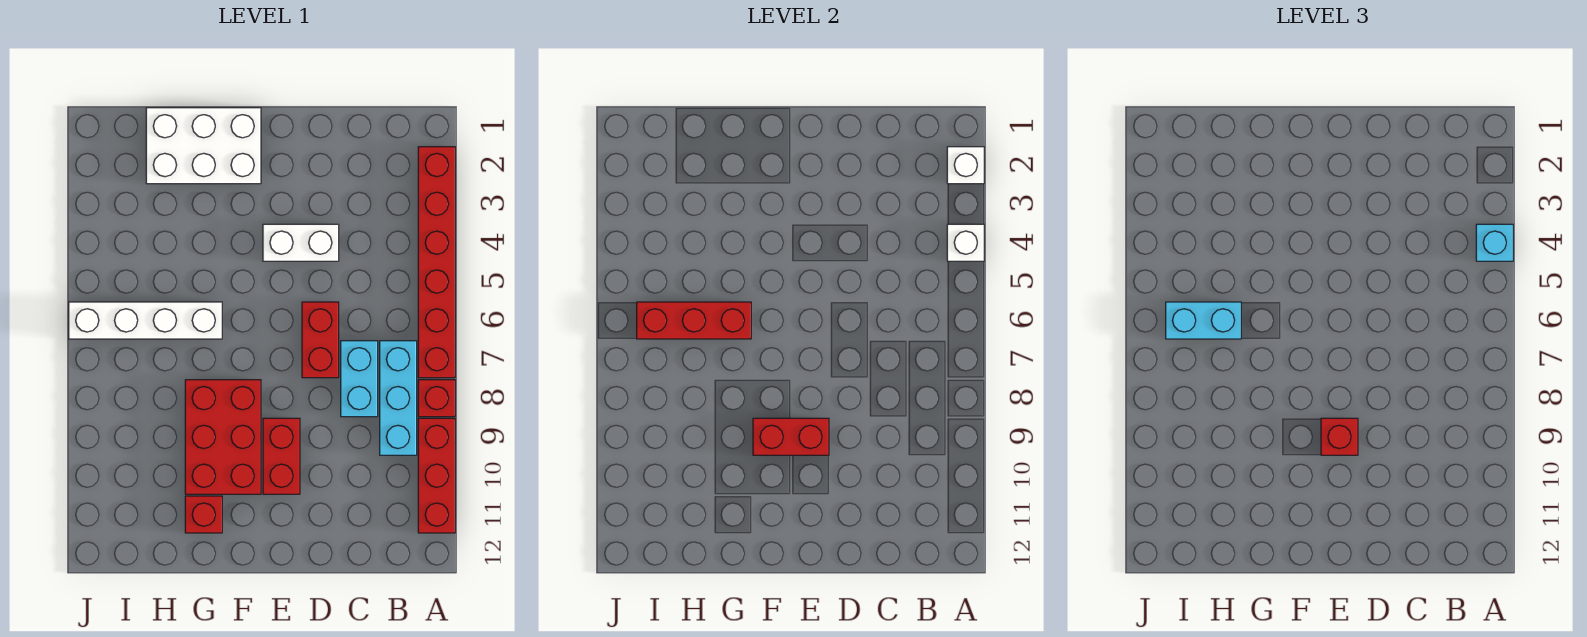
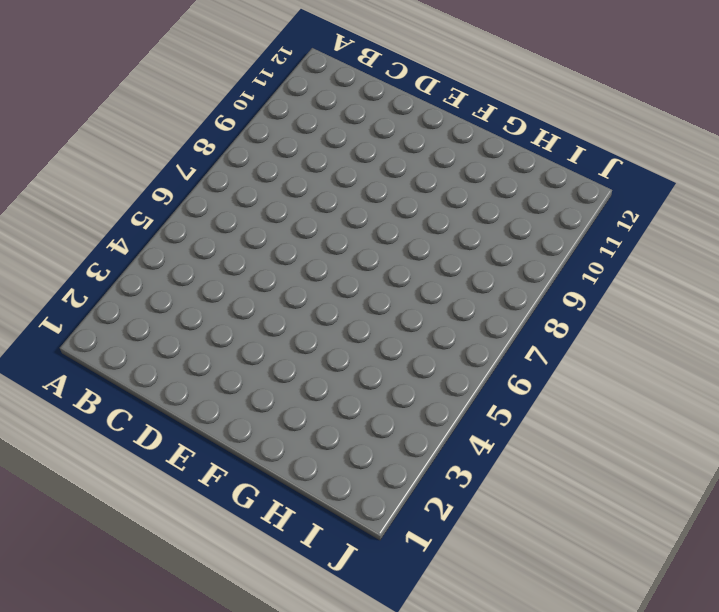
none -> red brick A2:A7 level 1
none -> red brick A8 level 1
none -> red brick A9:A11 level 1

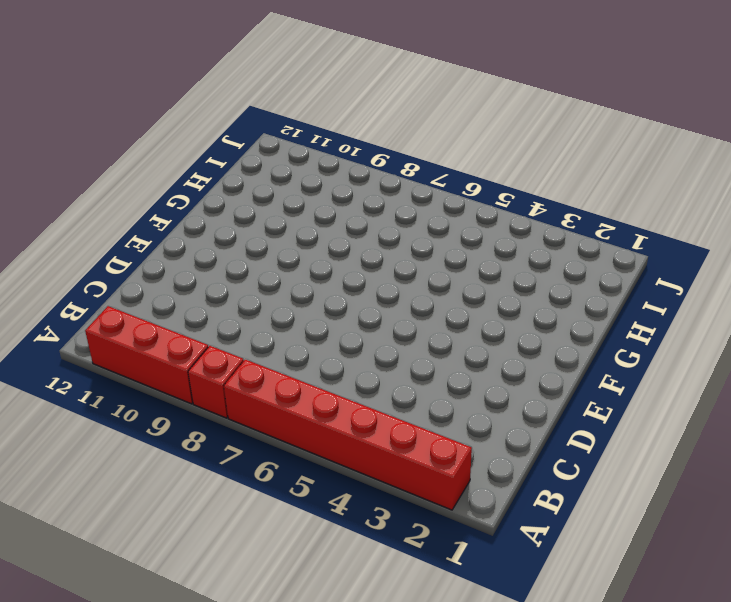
none -> cyan brick B7:B9 level 1
none -> cyan brick C7:C8 level 1
none -> white brick D4:E4 level 1

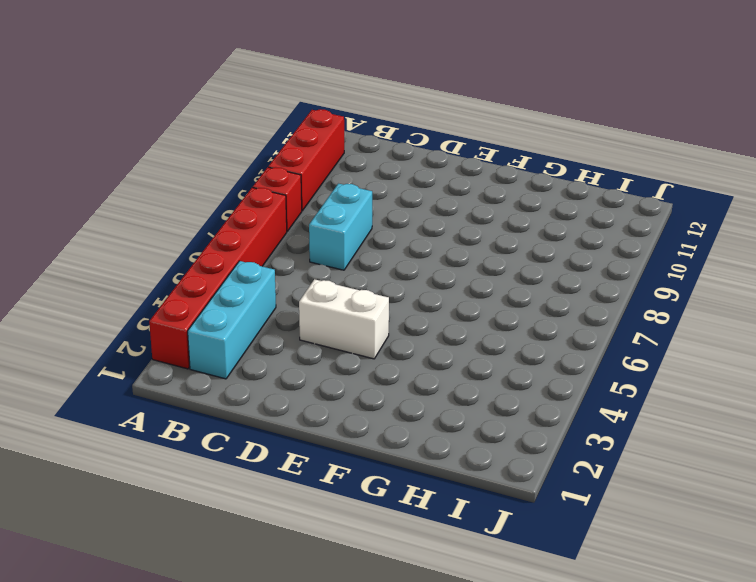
cyan brick B2:B4 level 1 -> cyan brick B7:B9 level 1
none -> red brick D6:D7 level 1
none -> red brick E9:E10 level 1
none -> white brick F1:H2 level 1

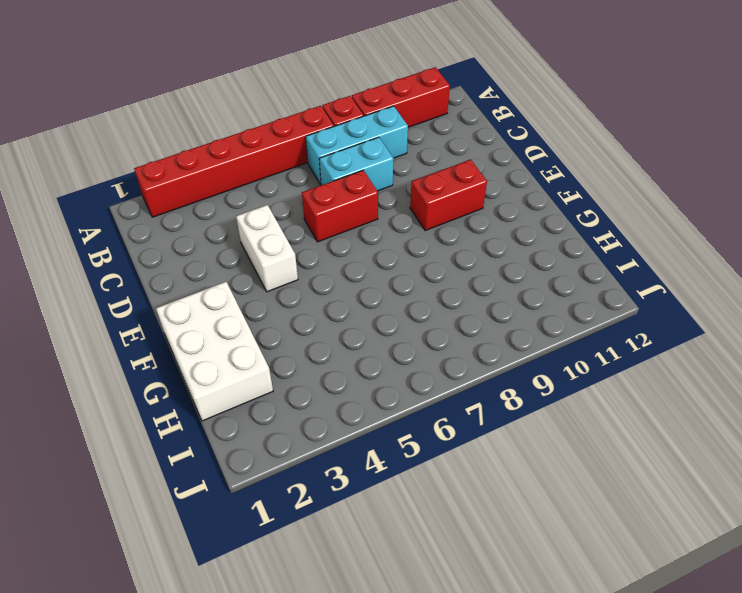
none -> red brick F8:G10 level 1
none -> white brick G6:J6 level 1
none -> red brick G11 level 1

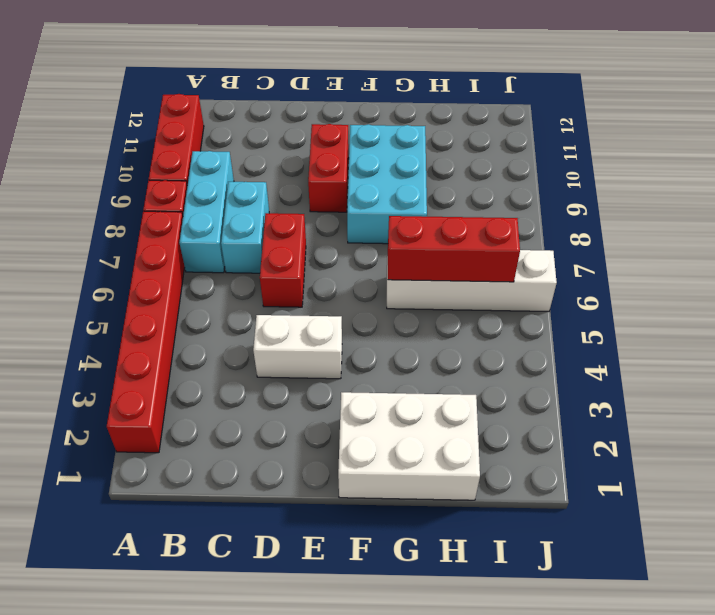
cyan brick F8:G10 level 1 -> red brick F8:G10 level 1
none -> red brick G11 level 1
none -> white brick A2 level 2
none -> white brick A4 level 2

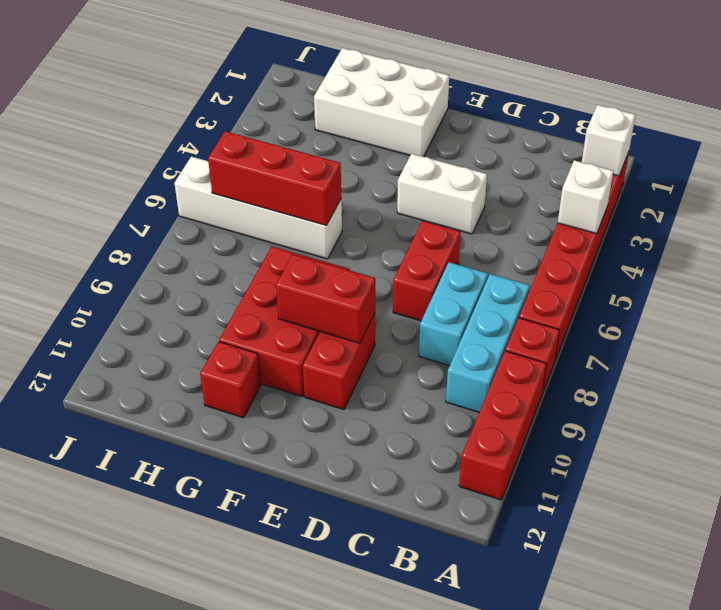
none -> cyan brick A4 level 3
none -> red brick E9 level 3
none -> cyan brick H6:I6 level 3

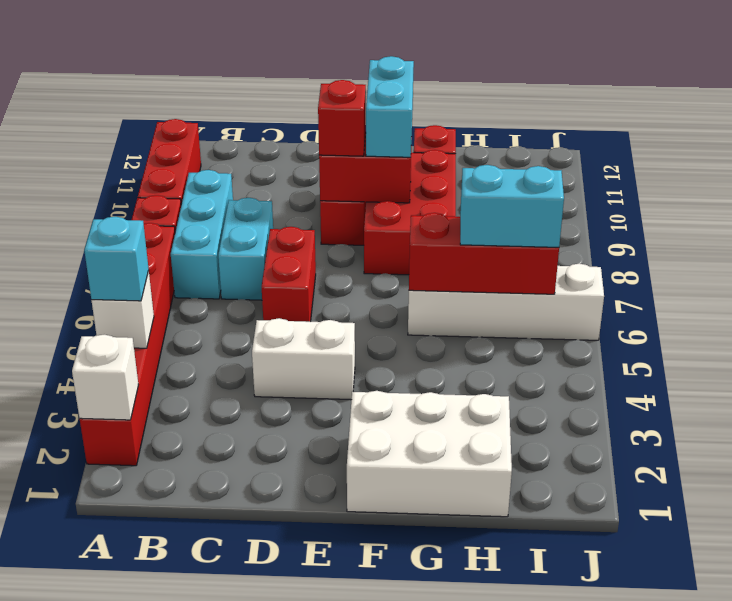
cyan brick F9:F10 level 3 -> none

